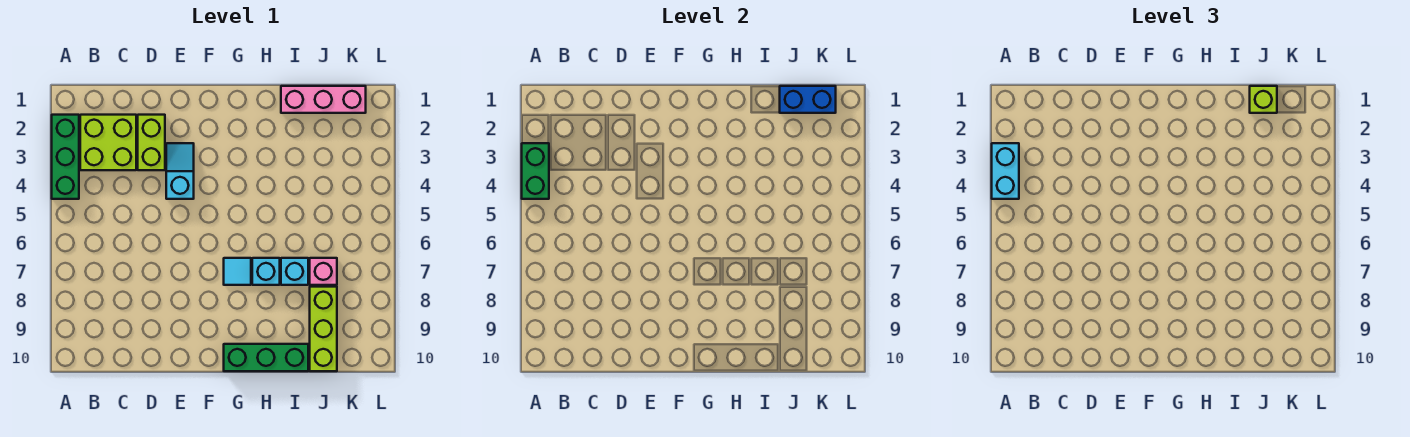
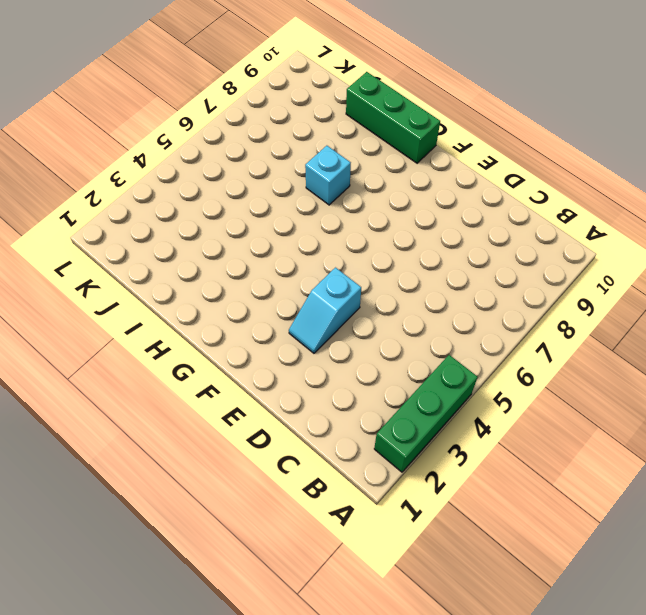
none -> lime brick B2:C3 level 1
none -> lime brick D2:D3 level 1
none -> cyan tile G7 level 1

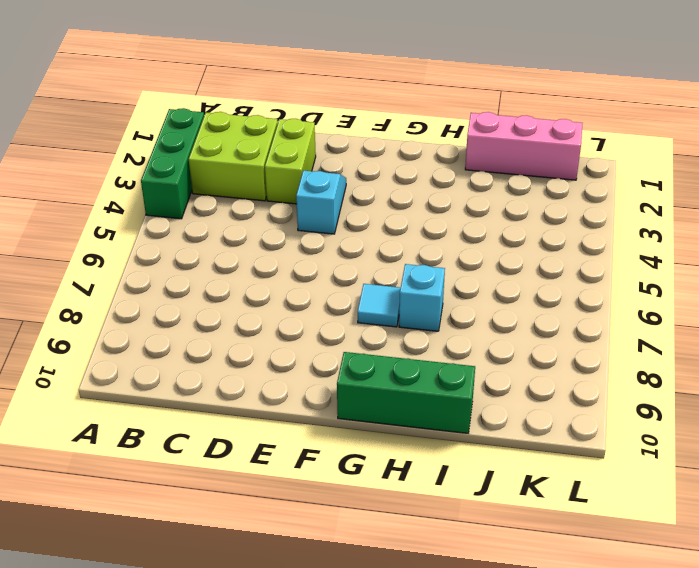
none -> cyan brick I7 level 1
none -> pink brick J7 level 1
none -> lime brick J8:J10 level 1

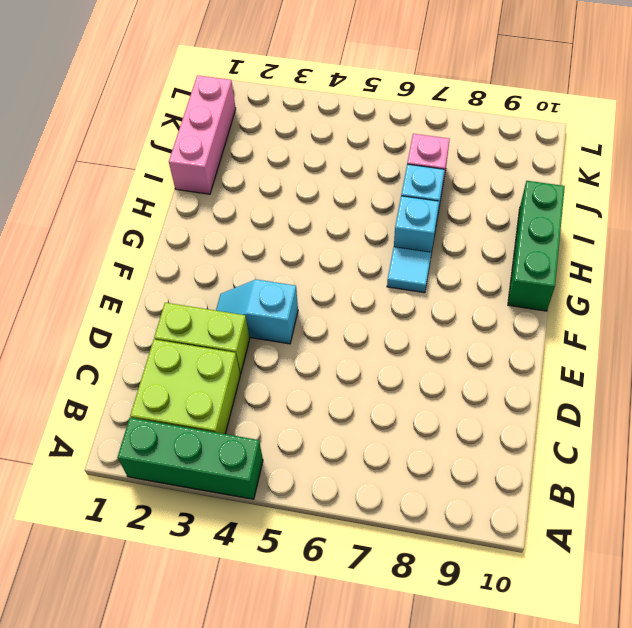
none -> lime brick J8:J10 level 1
none -> green brick A3:A4 level 2
none -> blue brick J1:K1 level 2

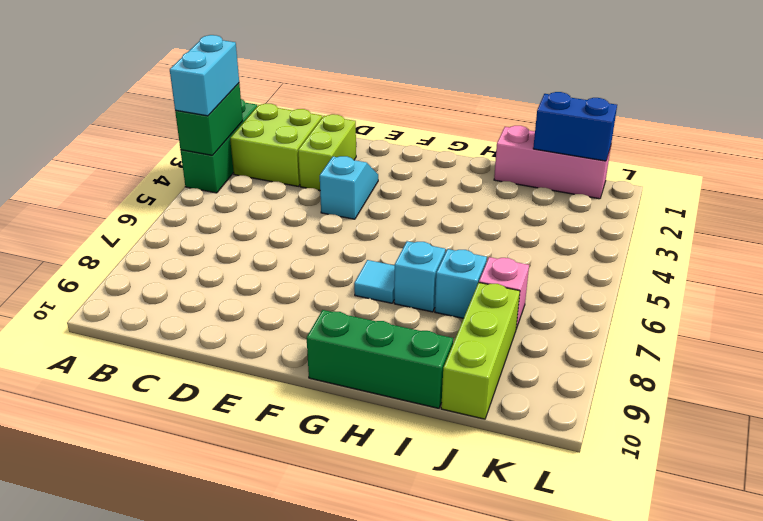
none -> lime brick J1 level 3

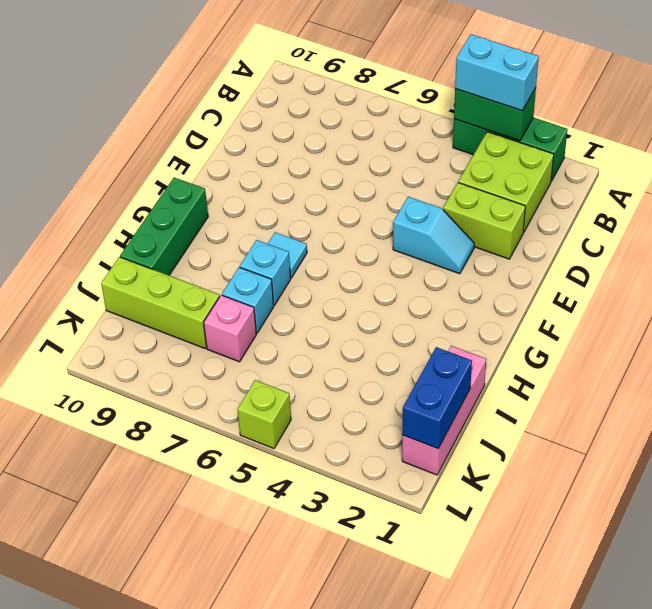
lime brick L5 level 1 -> lime brick J1 level 3

